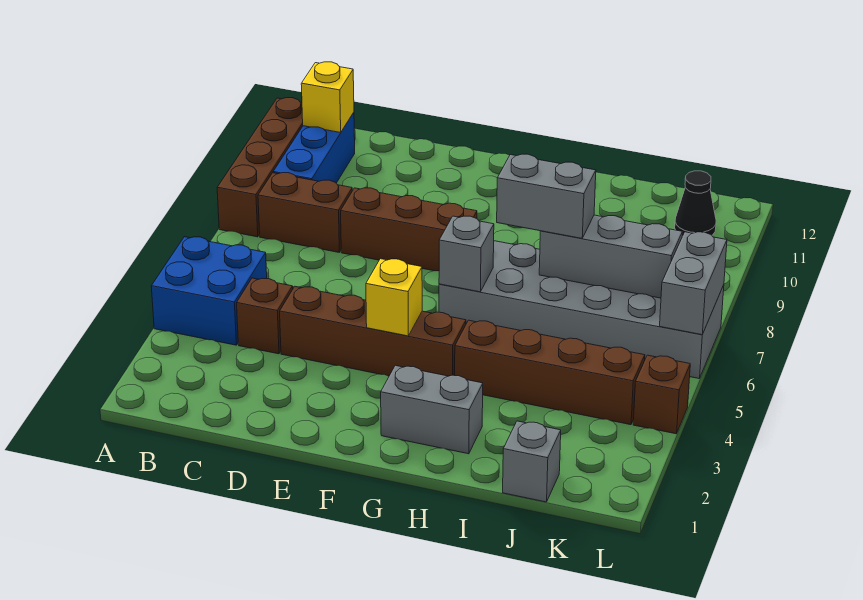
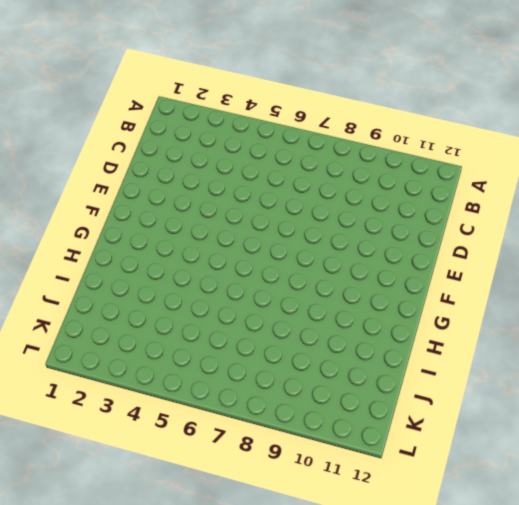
none -> blue brick A4:B5 level 1
none -> brown brick A8:A11 level 1
none -> brown brick B8:C8 level 1

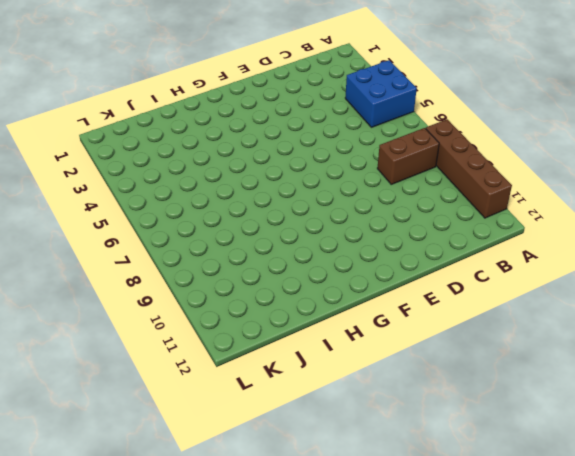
none -> blue brick B9:B11 level 1
none -> brown brick C4 level 1
none -> brown brick D4:G4 level 1

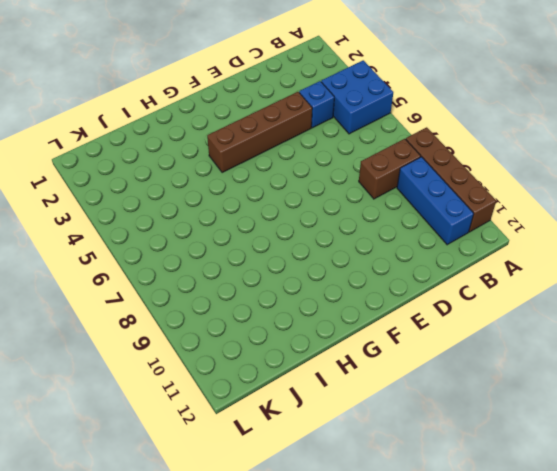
blue brick C4 level 1 -> brown brick C4 level 1
none -> brown brick D8:F8 level 1
none -> grey brick G2:H2 level 1
none -> grey brick G6:L7 level 1

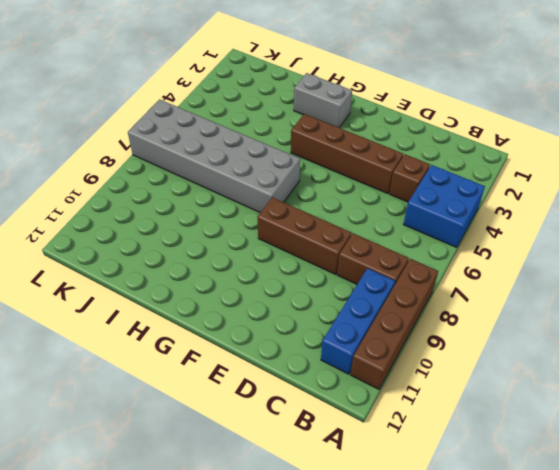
none -> brown brick H4:K4 level 1
none -> grey brick J1 level 1
none -> black cone K11 level 1

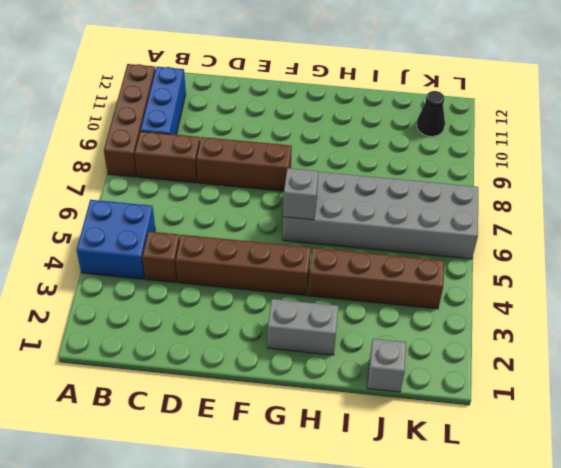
none -> brown brick L4 level 1
none -> yellow brick B11 level 2
none -> yellow brick F4 level 2

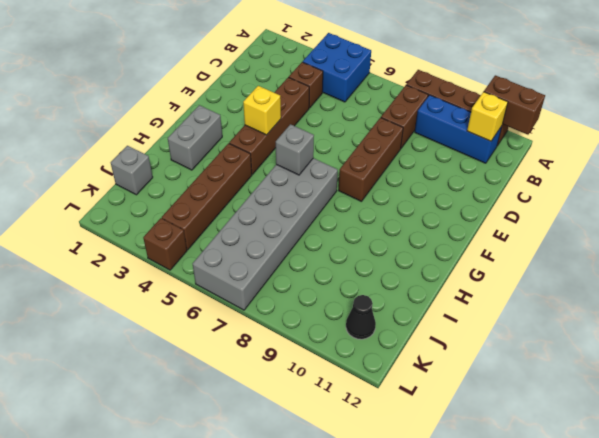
brown brick A11:A12 level 2 -> none
none -> grey brick I7:K7 level 2
none -> grey brick L6:L7 level 2
none -> grey brick H7:I7 level 3

